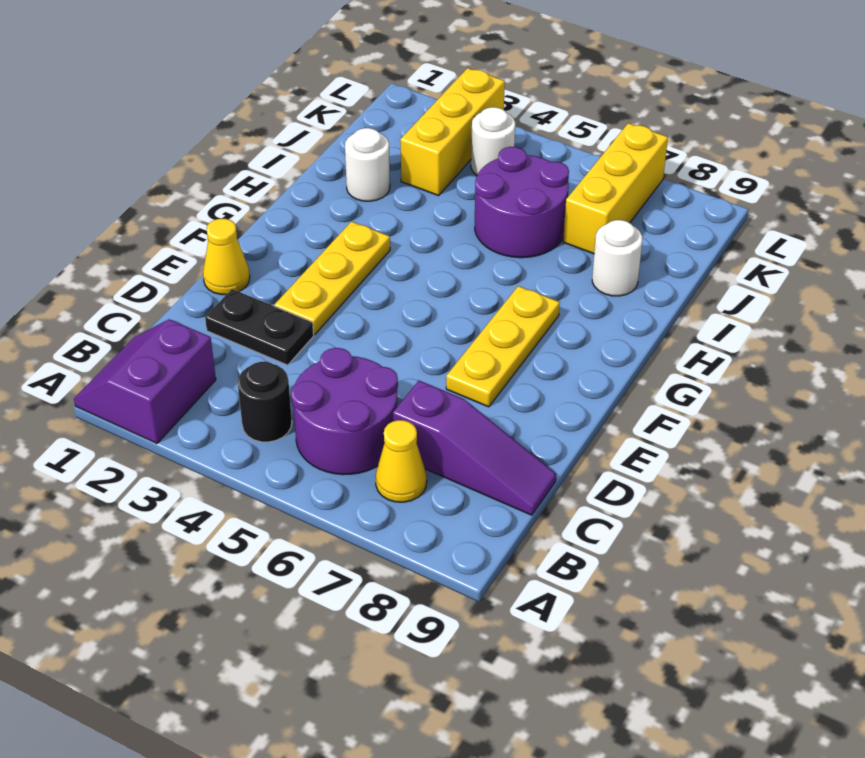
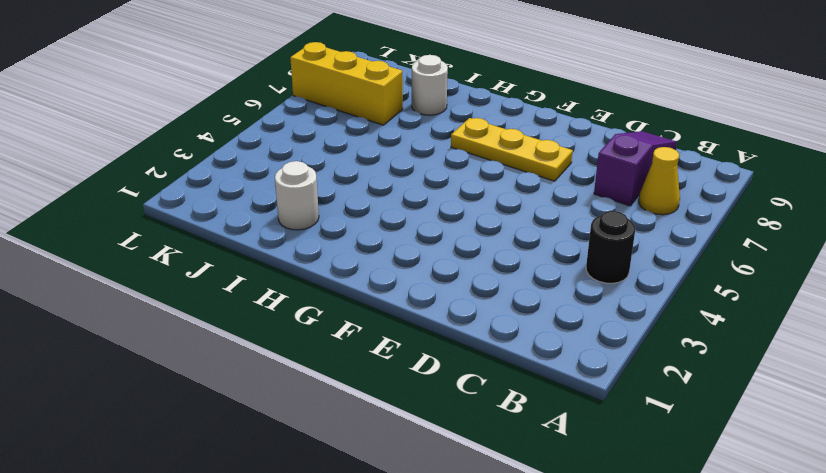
none -> purple slope A1:B2 level 1 top 2
none -> purple round brick B5:C6 level 1
none -> black plate D2:D3 level 1

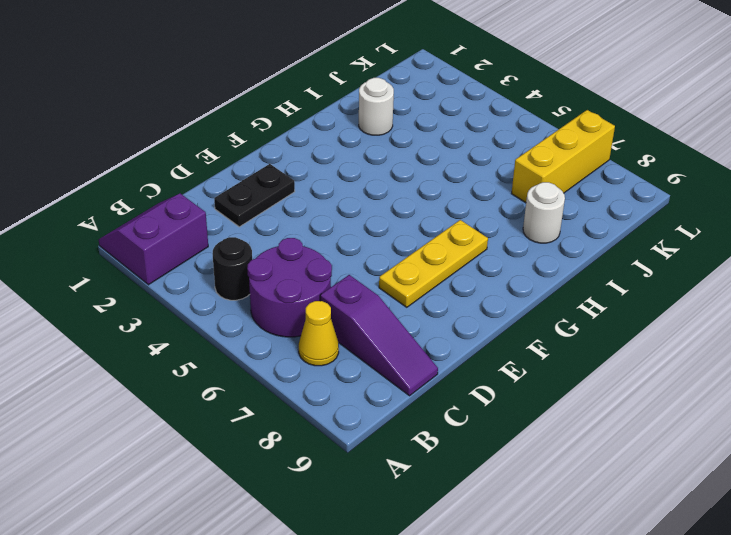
black plate D2:E2 level 1 -> black plate D2:D3 level 1
none -> yellow cone E1 level 1
none -> yellow plate E3:G3 level 1
none -> purple round brick I5:J6 level 1

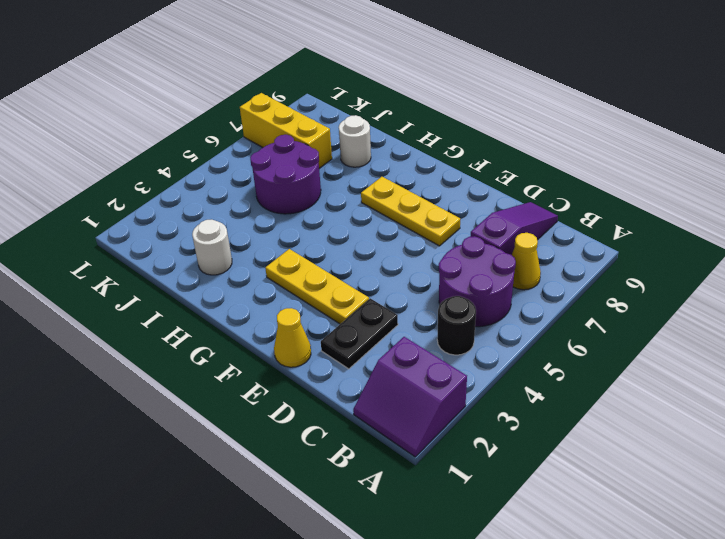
none -> yellow brick J3:L3 level 1
none -> white round brick K4 level 1

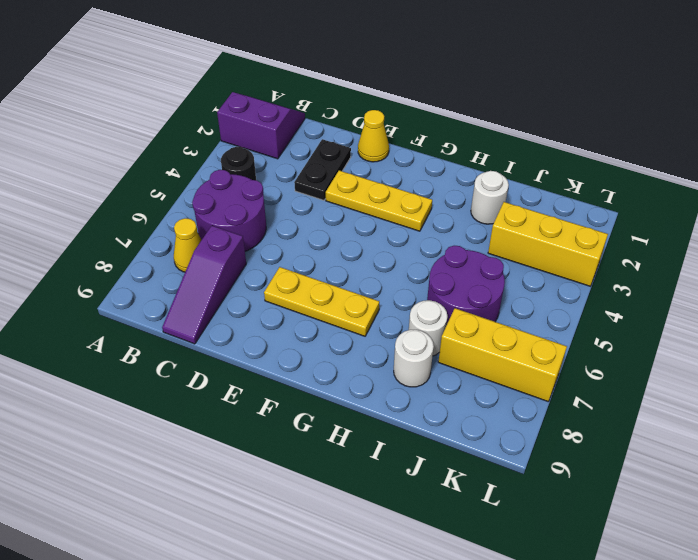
white round brick I7 level 1 -> white round brick K4 level 1

